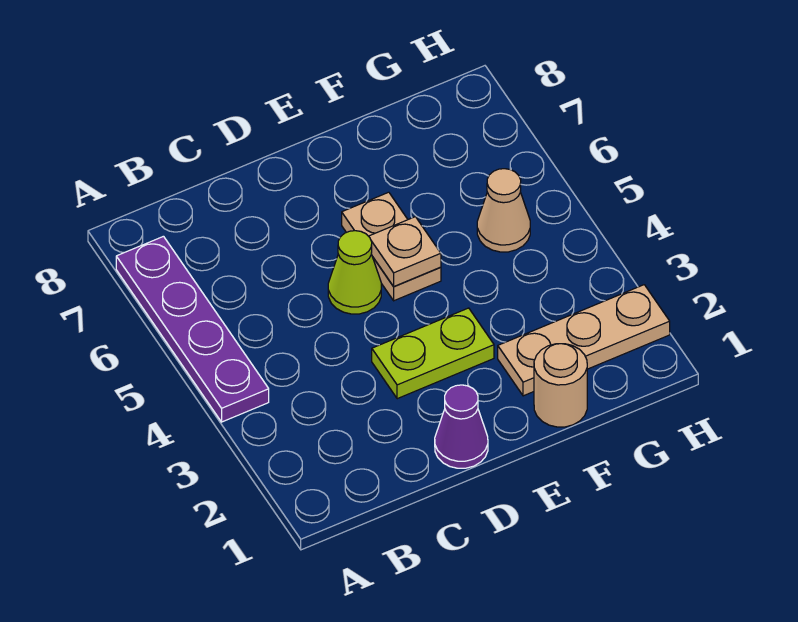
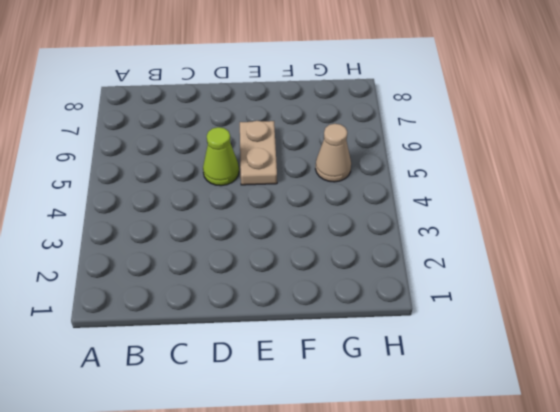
none -> purple plate A4:A7 level 1
none -> purple cone D1 level 1

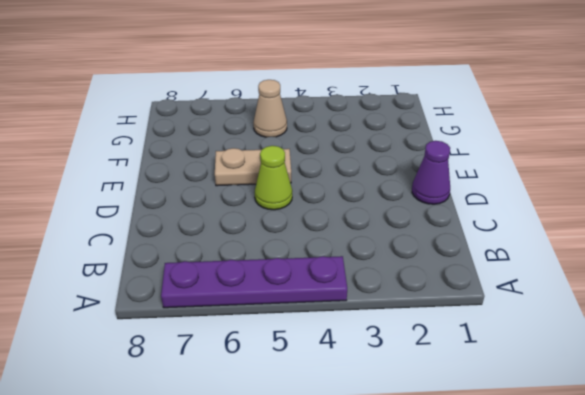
none -> lime plate D3:E3 level 1
none -> tan round brick F1 level 1

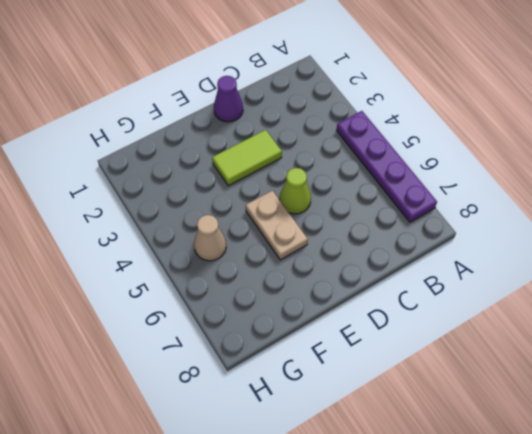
lime tile D3:E3 level 1 -> lime plate D3:E3 level 1
none -> tan round brick F1 level 1
none -> tan plate F2:H2 level 1

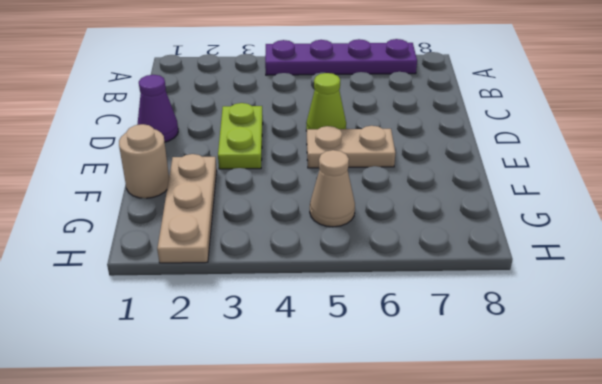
none -> tan plate E5 level 2

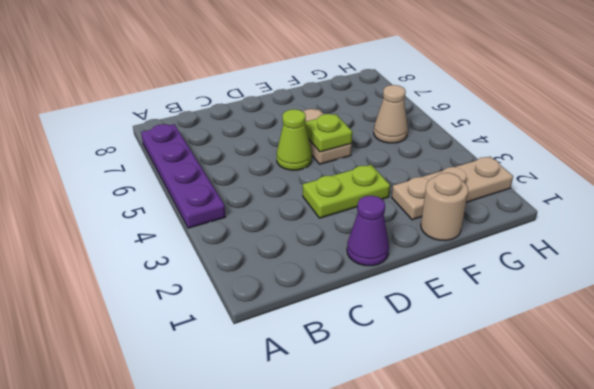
lime plate E5 level 2 -> tan plate E5 level 2

